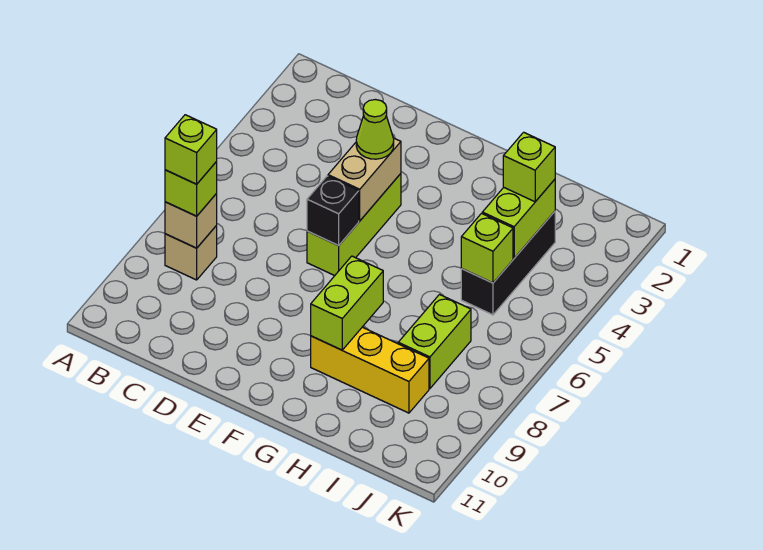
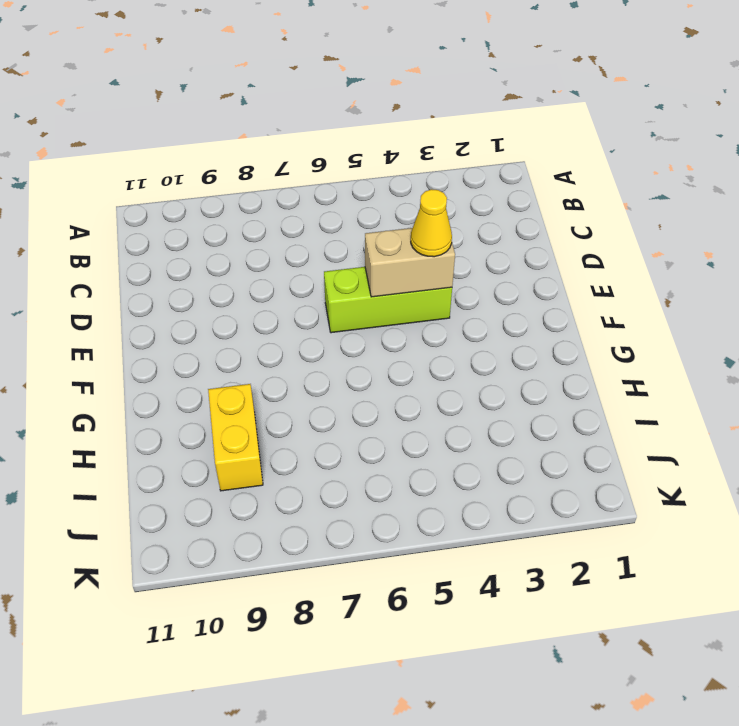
yellow cone E4 level 3 -> lime cone E4 level 3
yellow brick H9:I9 level 1 -> yellow brick G9:I9 level 1
none -> tan brick B8 level 1
none -> black brick I3:I5 level 1
none -> lime brick I7:I8 level 1

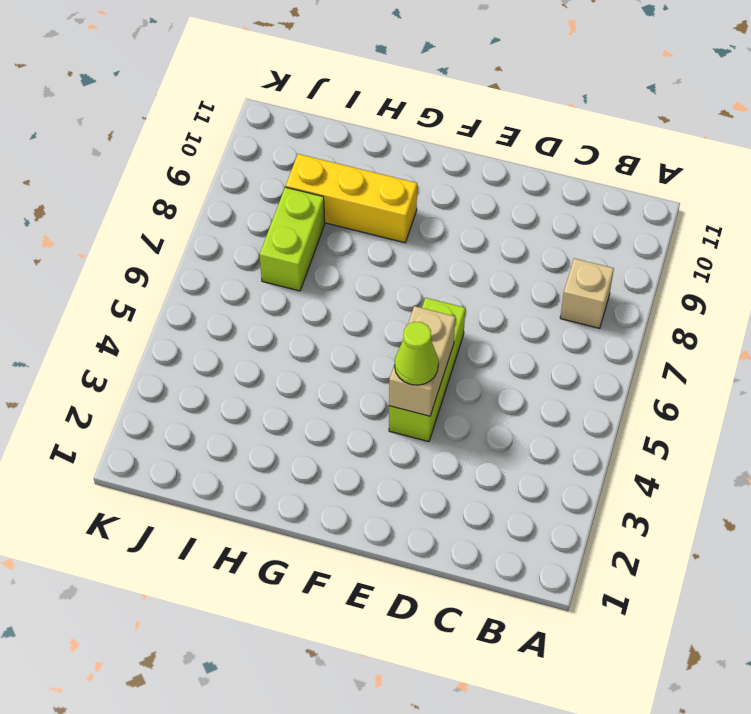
none -> black brick I3:I5 level 1
none -> tan brick B8 level 2
none -> black brick E6 level 2

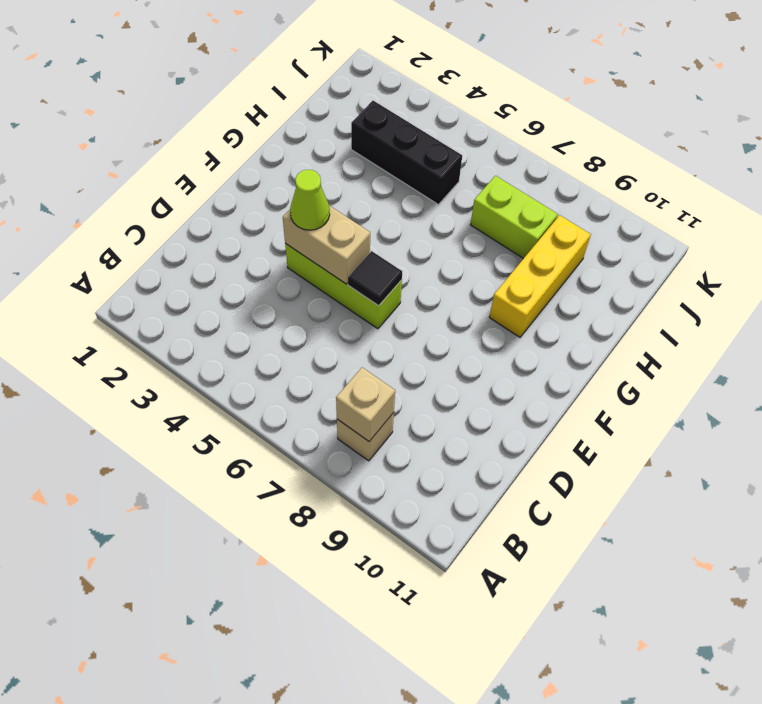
black tile E6 level 2 -> black brick E6 level 2
none -> lime brick G8:G9 level 2
none -> lime brick I3:I4 level 2
none -> lime brick I5 level 2

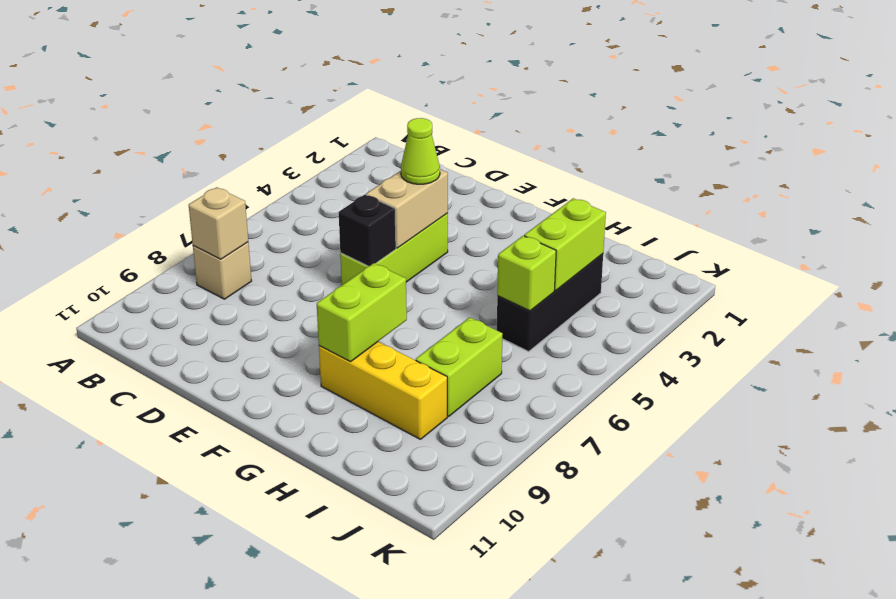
none -> lime brick B8 level 3
none -> lime brick I3 level 3
none -> lime brick B8 level 4

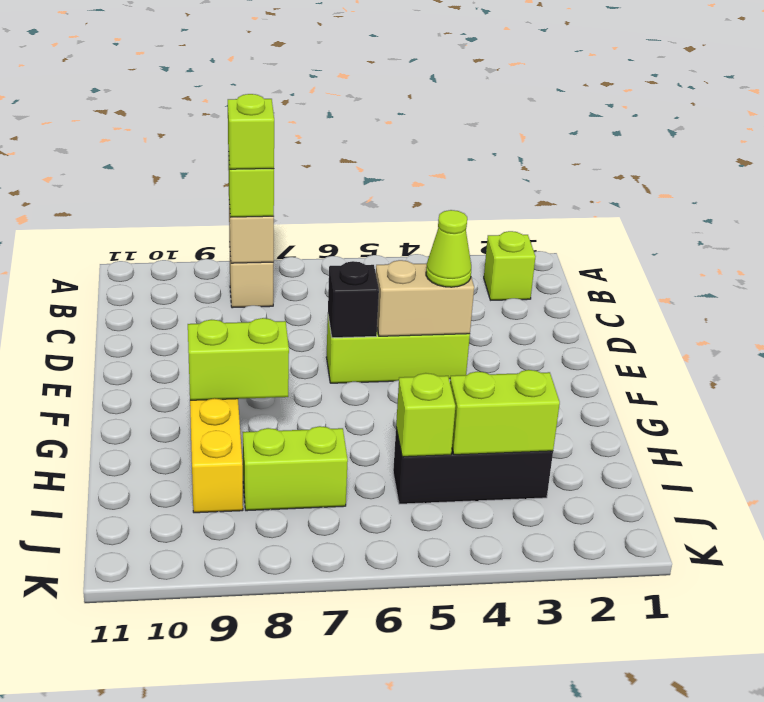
lime brick B2 level 1 -> lime brick I3 level 3

